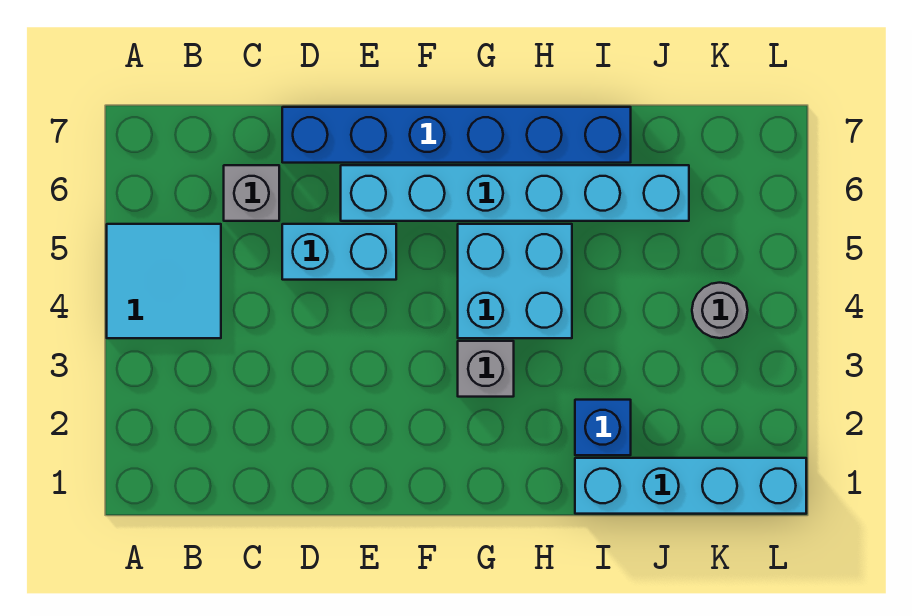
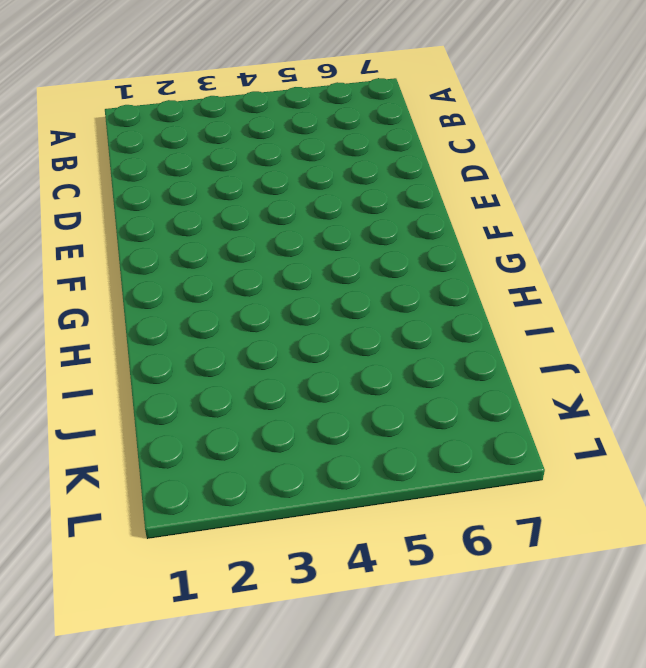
none -> cyan tile A4:B5 level 1
none -> grey brick C6 level 1

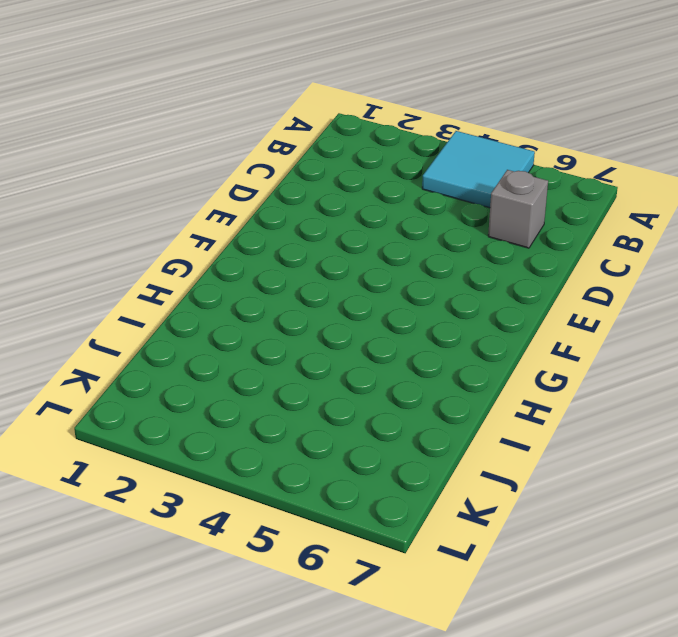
none -> cyan brick D5:E5 level 1
none -> blue brick D7:I7 level 1

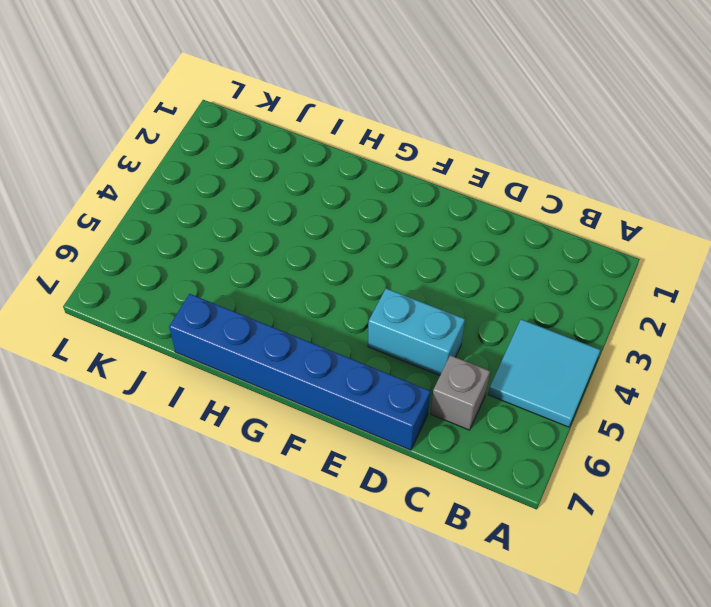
none -> cyan brick E6:J6 level 1
none -> grey brick G3 level 1

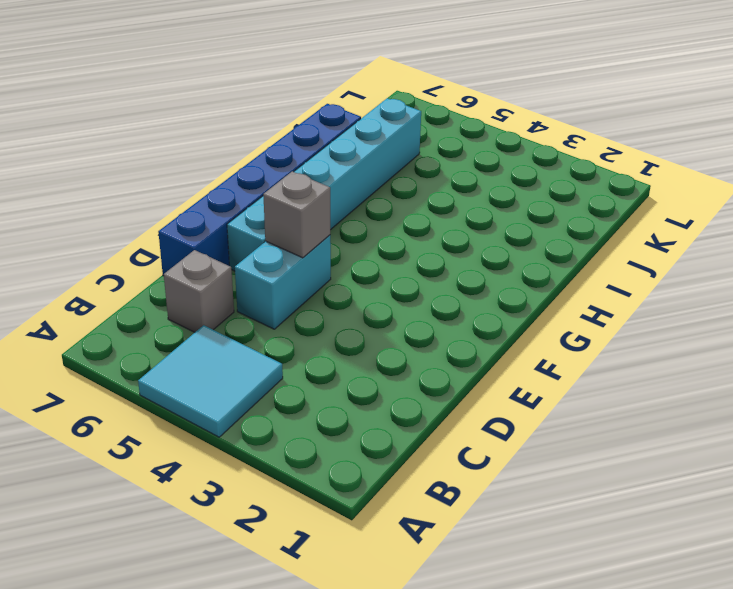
grey brick E5 level 2 -> grey brick G3 level 1
none -> cyan brick G4:H5 level 1
none -> cyan brick I1:L1 level 1

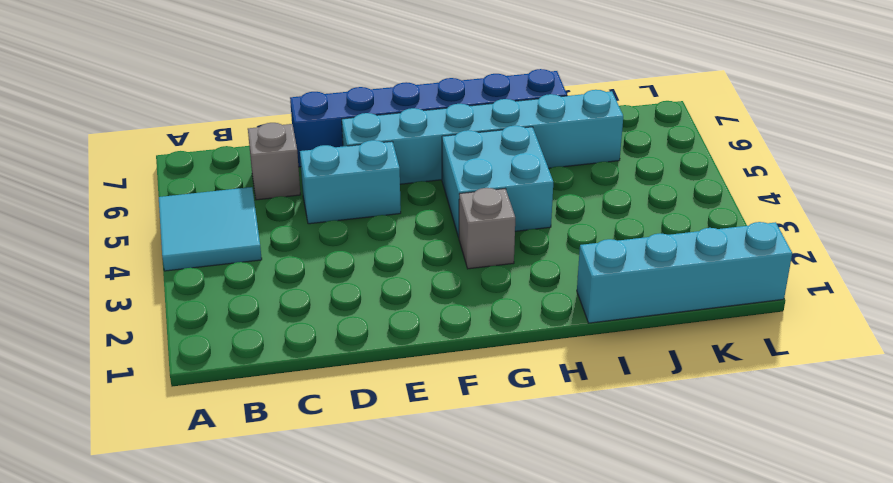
none -> blue brick I2 level 1
none -> grey round brick K4 level 1

